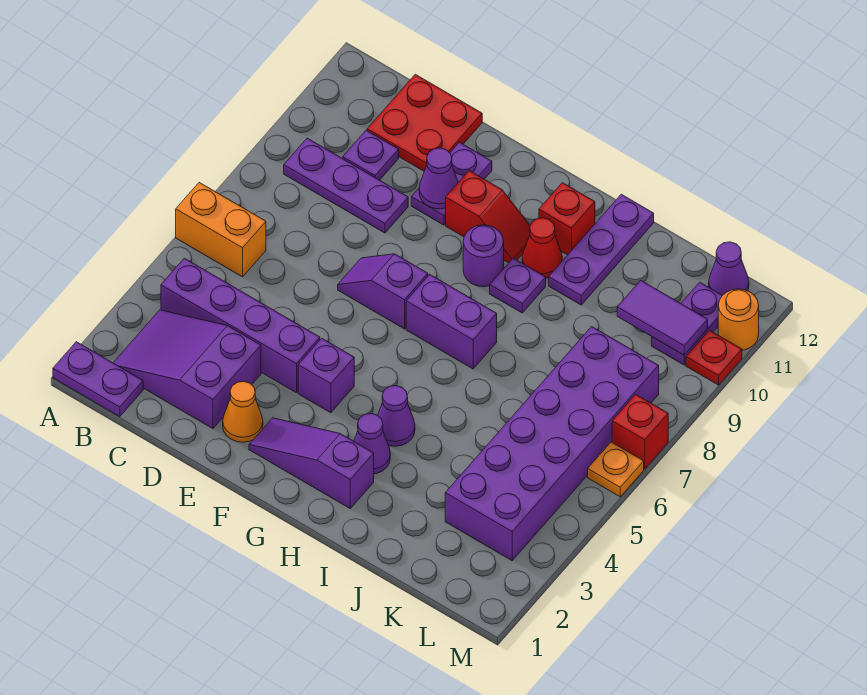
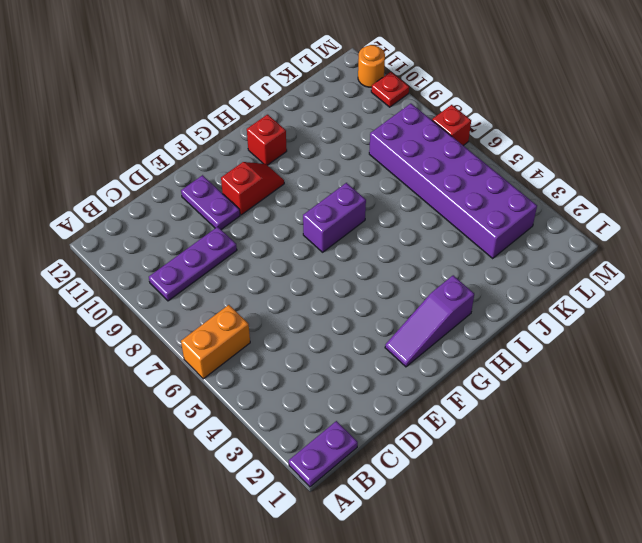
none -> purple slope B2:D3 level 1 top D
none -> purple brick B4:E4 level 1
none -> purple plate C10 level 1
none -> red plate C11:D12 level 1

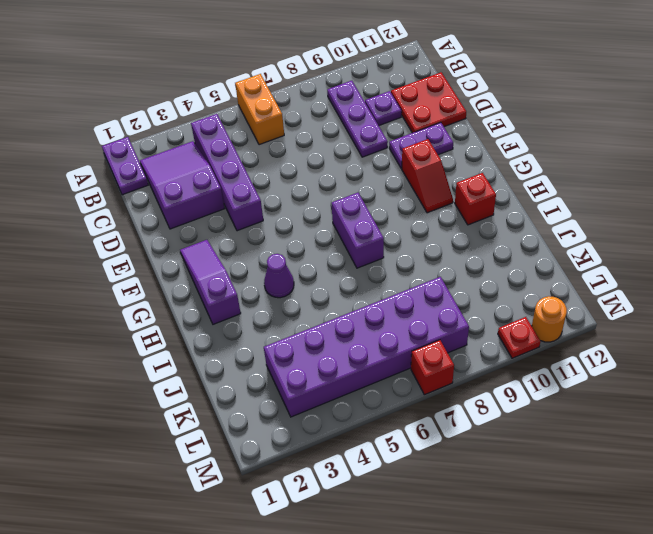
none -> orange cone E2 level 1
none -> purple slope E7:F7 level 1 top F
none -> purple brick F4 level 1
none -> purple round brick G9 level 1

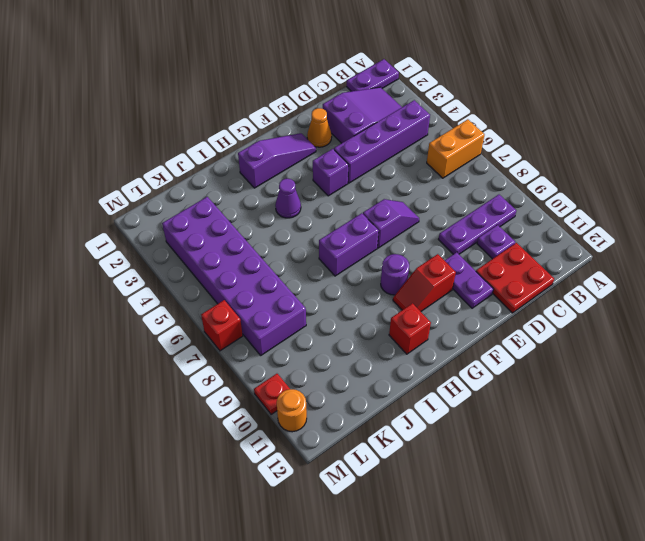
none -> purple cone H3 level 1
none -> purple plate H9 level 1
none -> red cone H10 level 1
none -> purple plate I10:I12 level 1

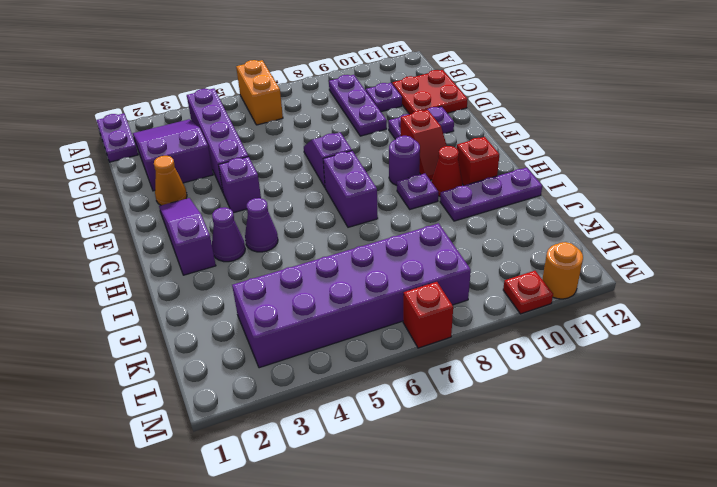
none -> purple plate L10:L11 level 1
none -> purple cone L12 level 1
none -> orange plate M6 level 1
none -> purple cone E10 level 2

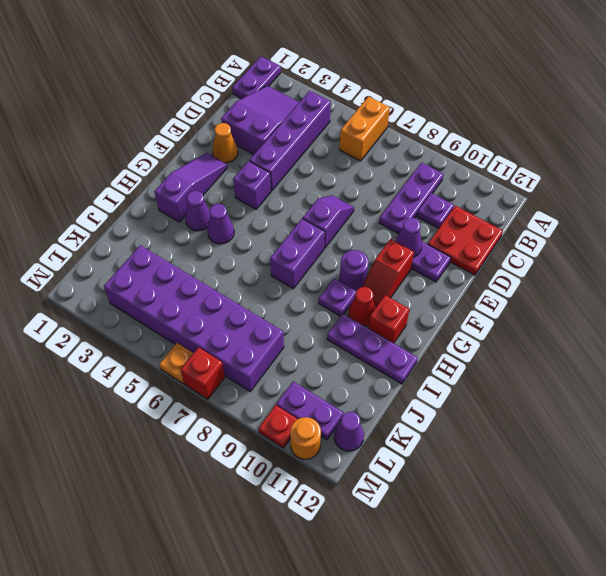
none -> purple tile K10:L10 level 2

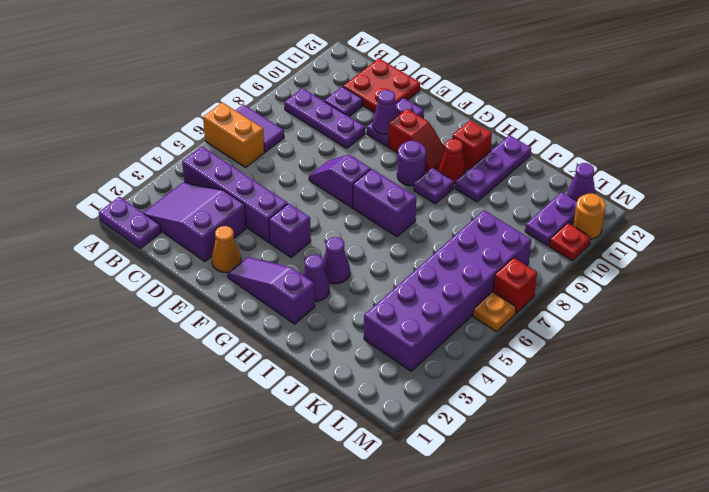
purple tile A7:B7 level 1 -> purple tile K10:L10 level 2

